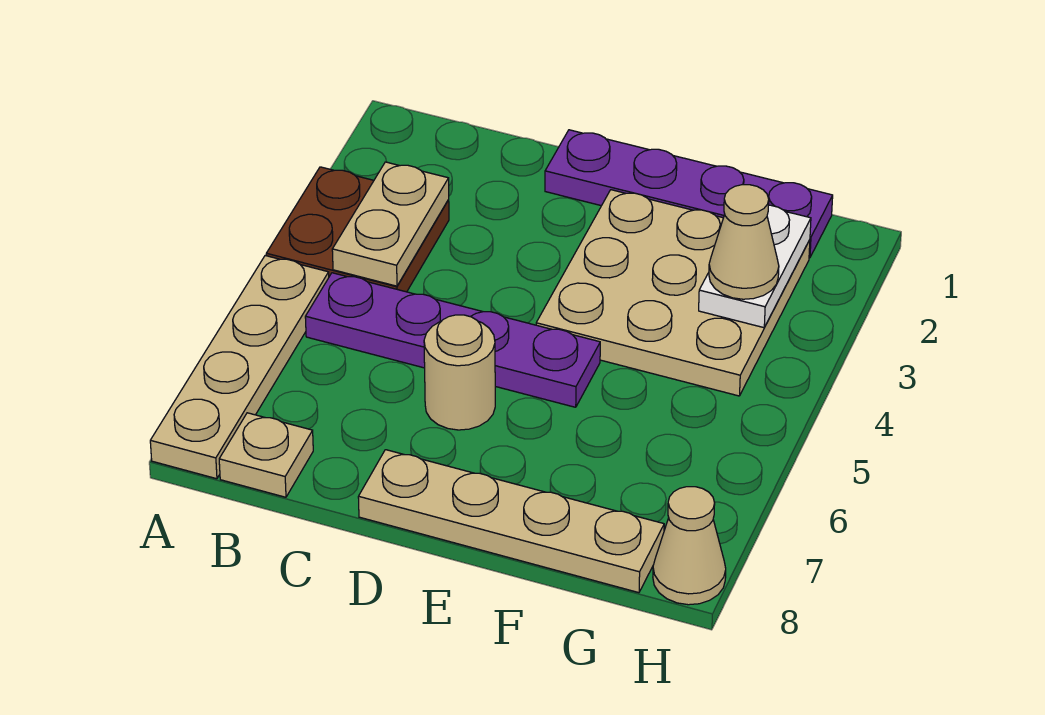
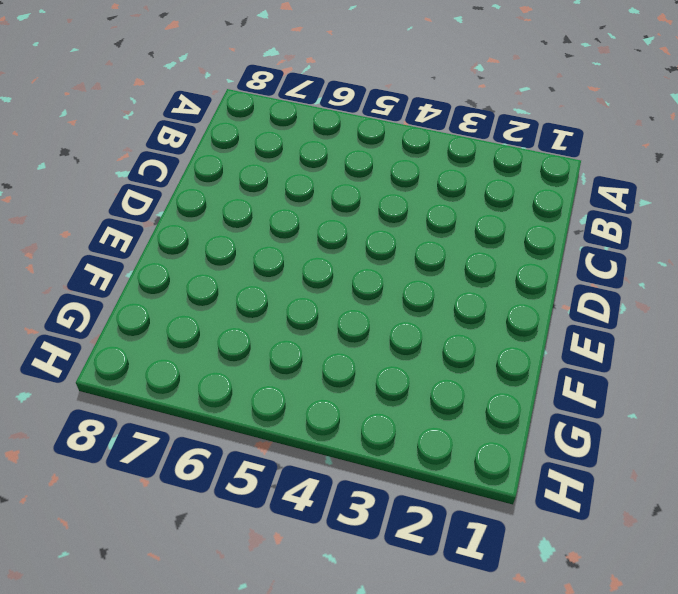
none -> brown plate A3:B4 level 1
none -> tan plate A5:A8 level 1
none -> purple plate B5:E5 level 1

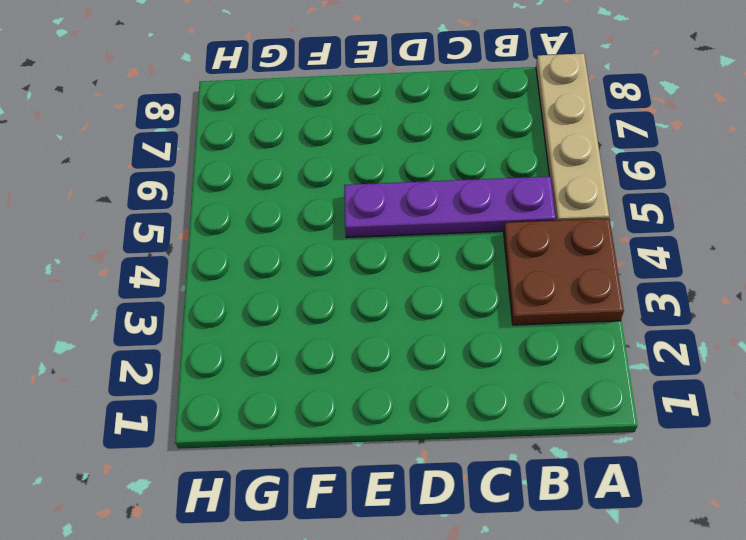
none -> tan plate B8 level 1
none -> purple plate D1:G1 level 1
none -> tan round brick D6 level 1

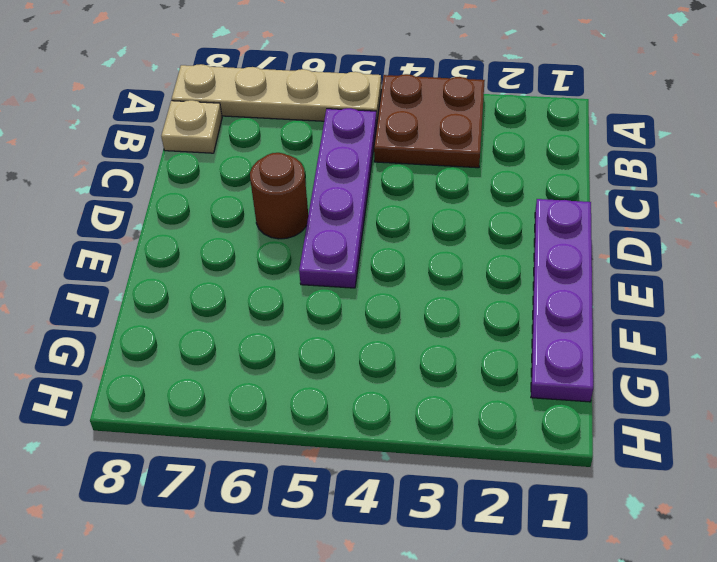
brown round brick D6 level 1 -> tan round brick D6 level 1
none -> tan plate D8:G8 level 1
none -> tan plate E2:G4 level 1
none -> tan cone H8 level 1

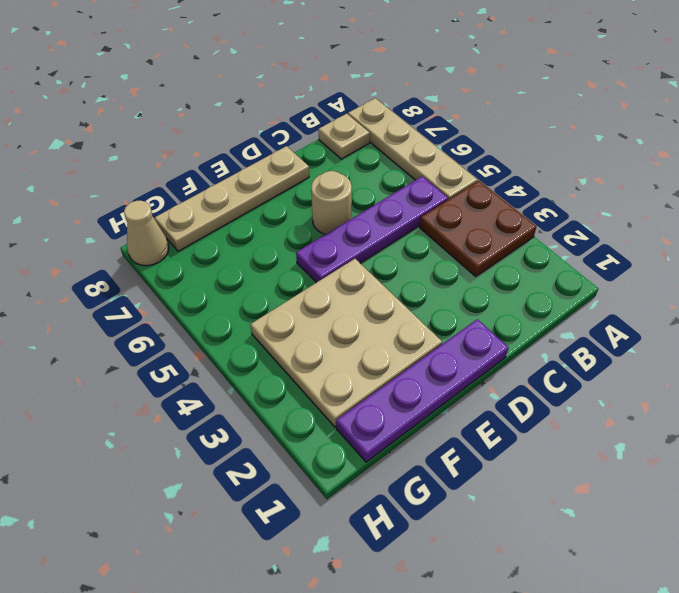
none -> tan plate B3:B4 level 2
none -> white plate G2:G3 level 2
none -> tan cone G3 level 3

